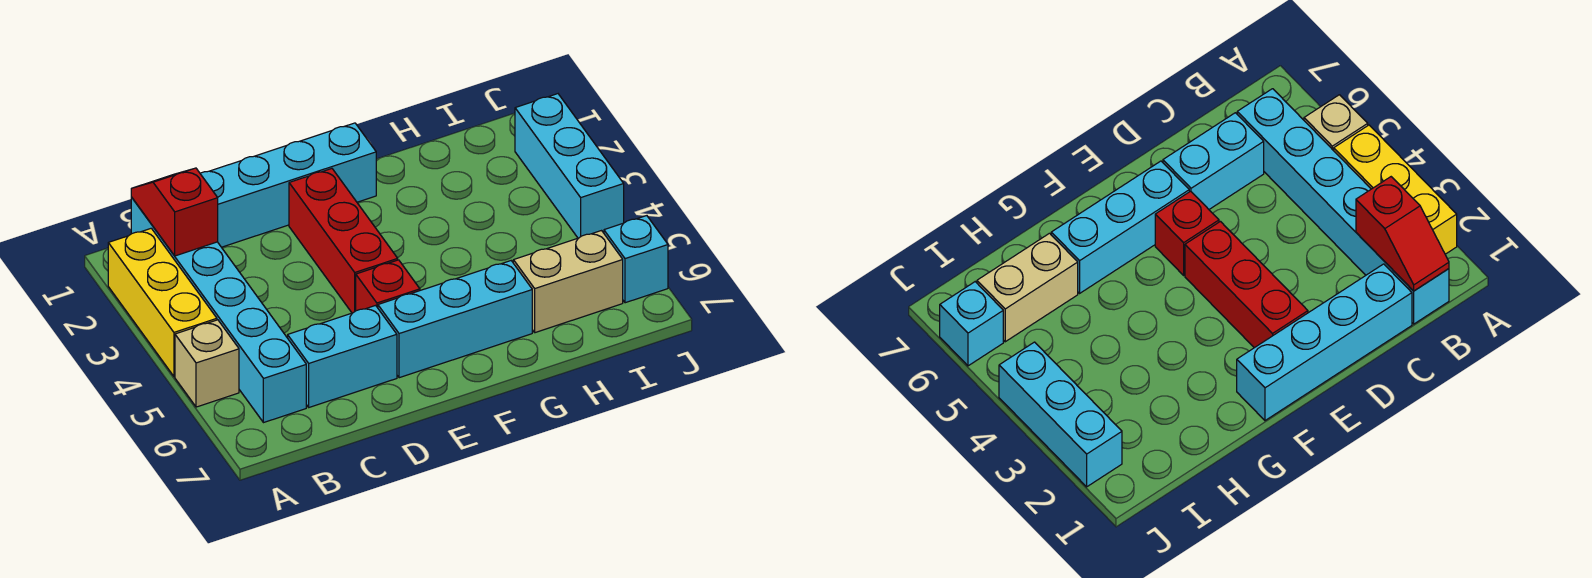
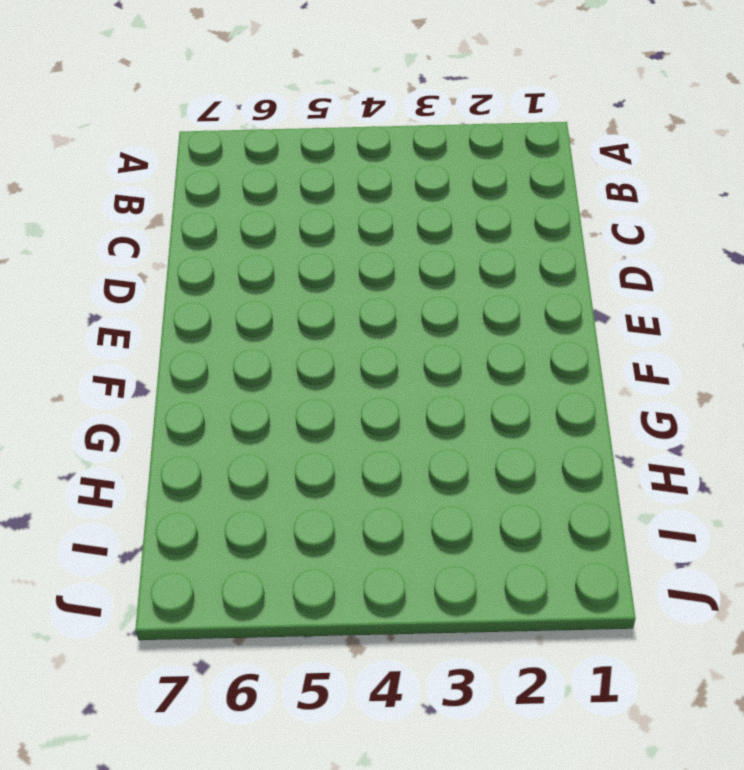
none -> yellow brick A2:A4 level 1
none -> tan brick A5 level 1
none -> cyan brick B1:B6 level 1

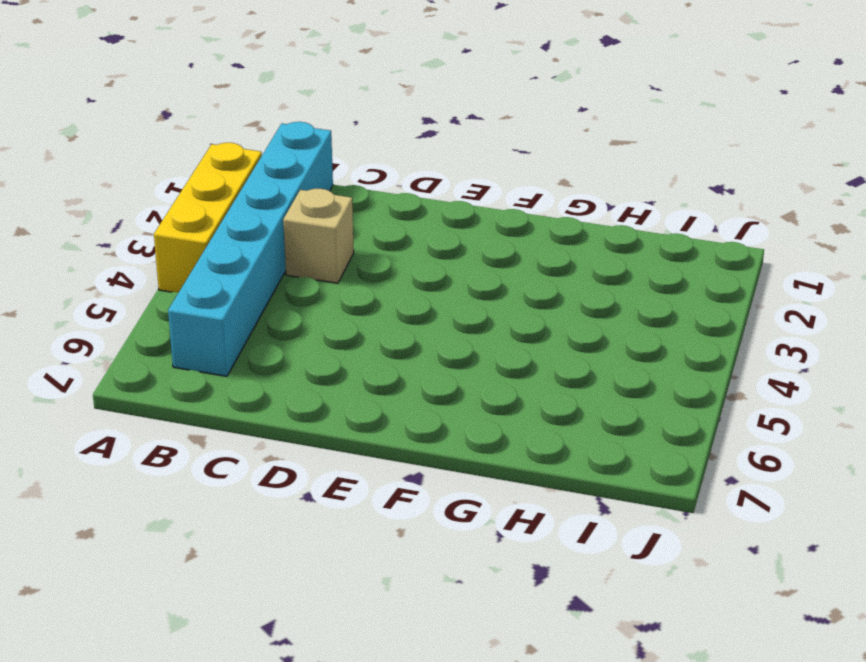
tan brick C3 level 1 -> tan brick A5 level 1
none -> cyan brick C1:F1 level 1
none -> cyan brick C6:D6 level 1
none -> red brick E2:E4 level 1

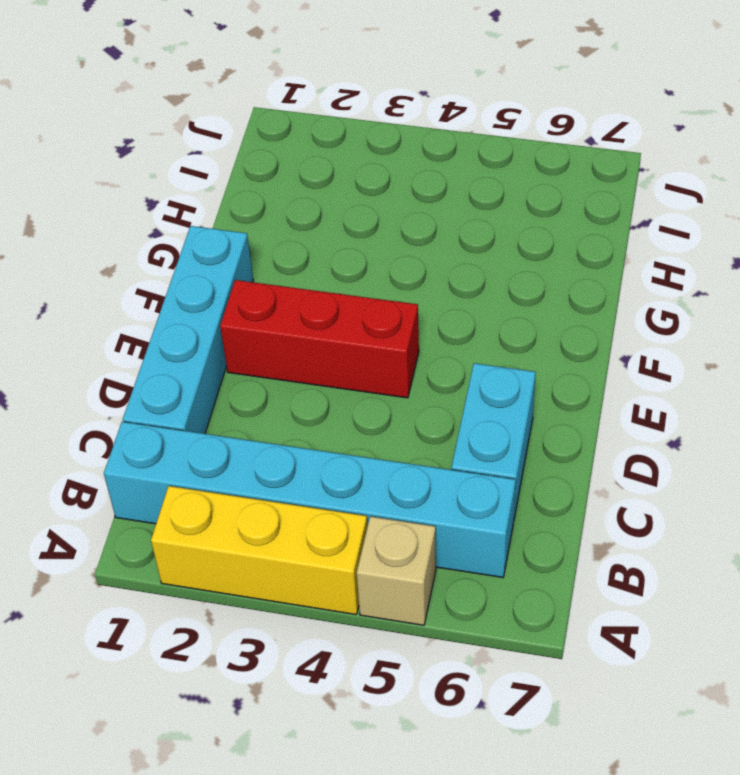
none -> red brick E5 level 1
none -> cyan brick E6:G6 level 1
none -> tan brick H6:I6 level 1

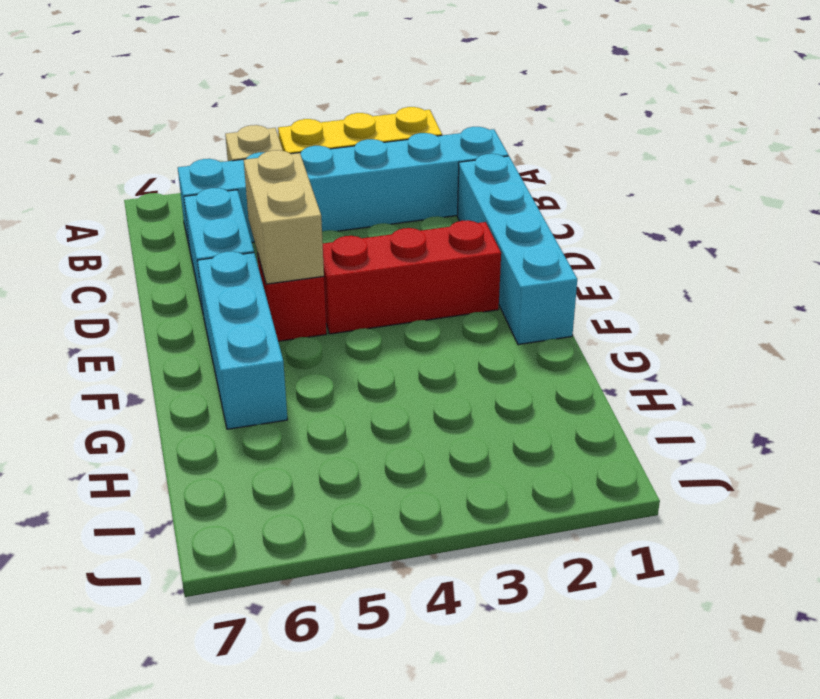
tan brick D5:E5 level 2 -> tan brick H6:I6 level 1
none -> cyan brick J2:J4 level 1
none -> cyan brick J6 level 1
none -> red slope B1:B2 level 2 top 2

